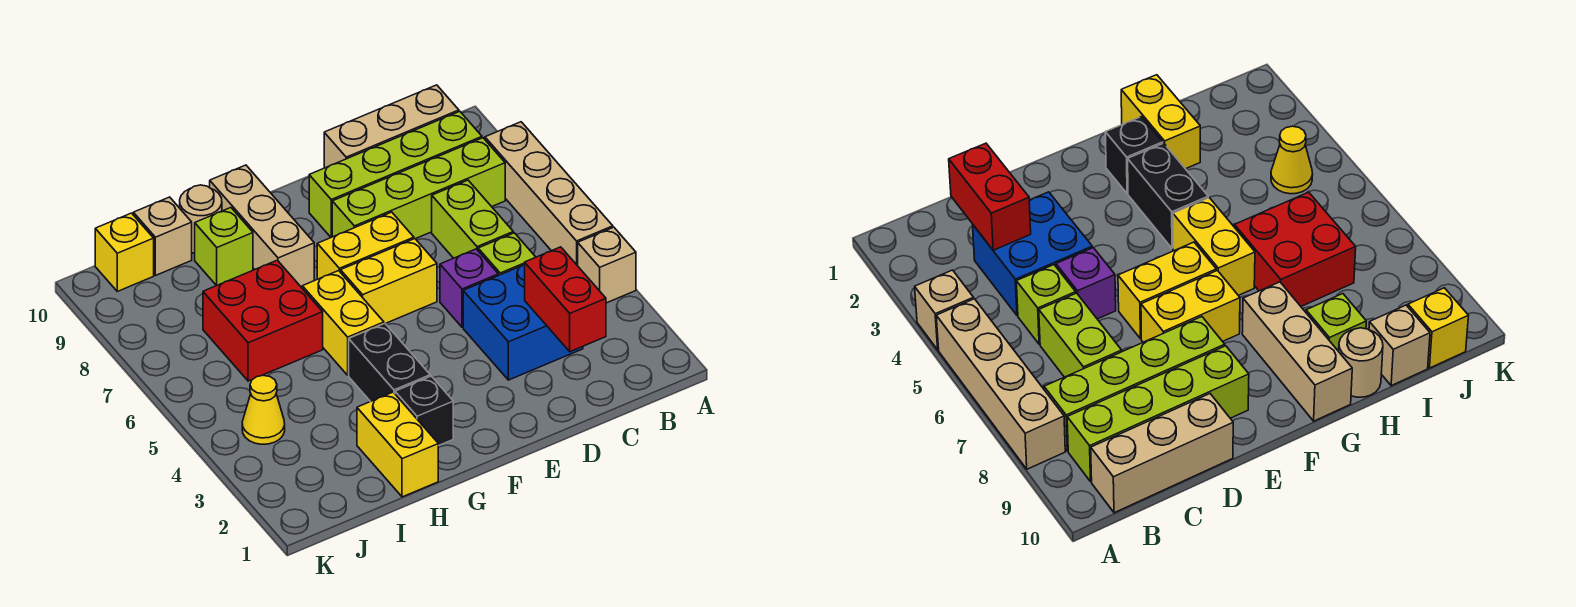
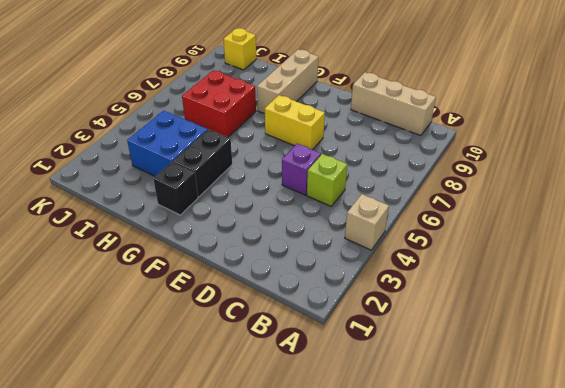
blue brick H3:I4 level 1 -> blue brick C3:D4 level 1
none -> tan brick A5:A8 level 1
none -> lime brick B8:E8 level 1
none -> lime brick B9:E9 level 1

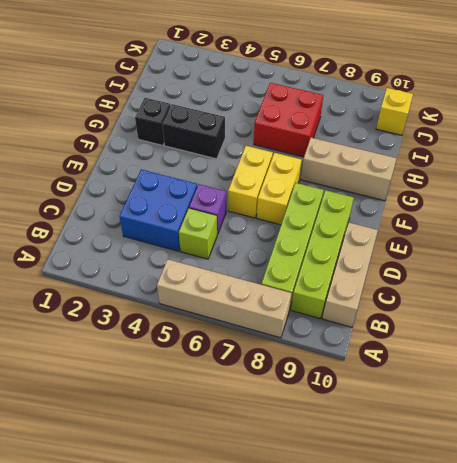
none -> tan brick A4 level 1
none -> lime brick C6:C7 level 1
none -> yellow brick G5:G6 level 1

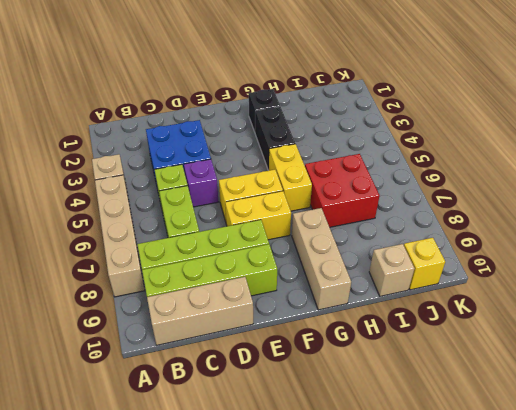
none -> yellow brick H1:H2 level 1
none -> lime brick H9 level 1
none -> tan round brick H10 level 1

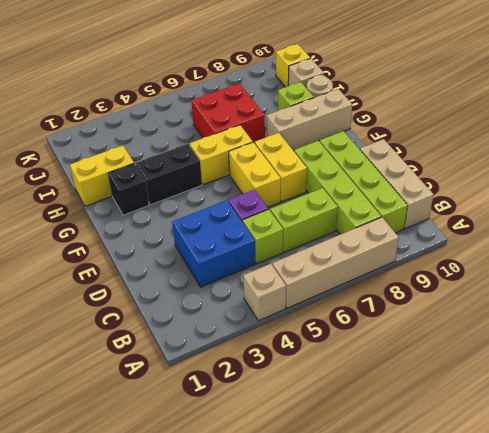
none -> yellow cone J4 level 1
none -> red brick C2:C3 level 2

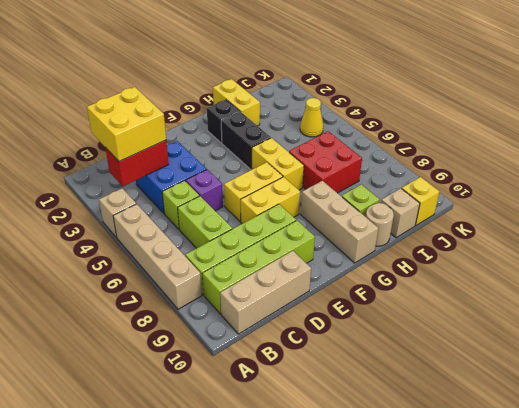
yellow brick B2:C3 level 3 -> none
red brick B3:C3 level 2 -> red brick C2:C3 level 2

